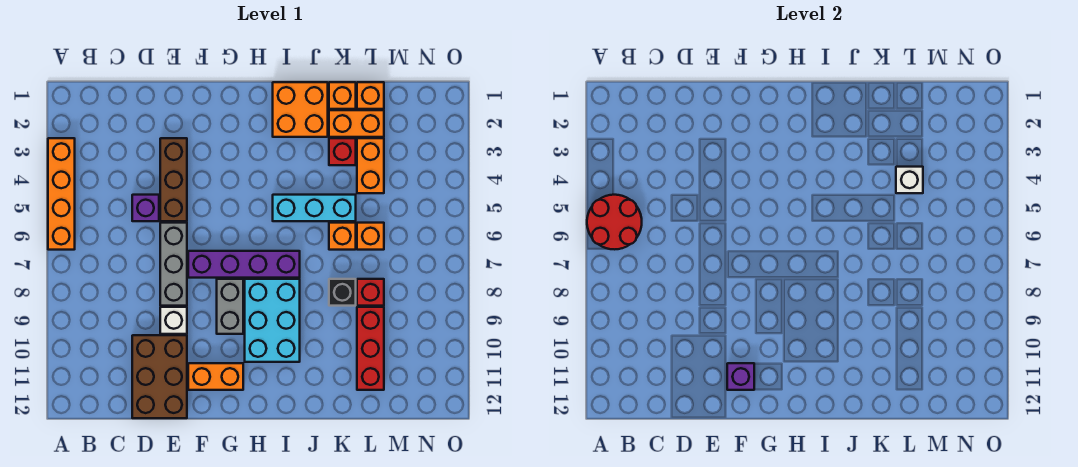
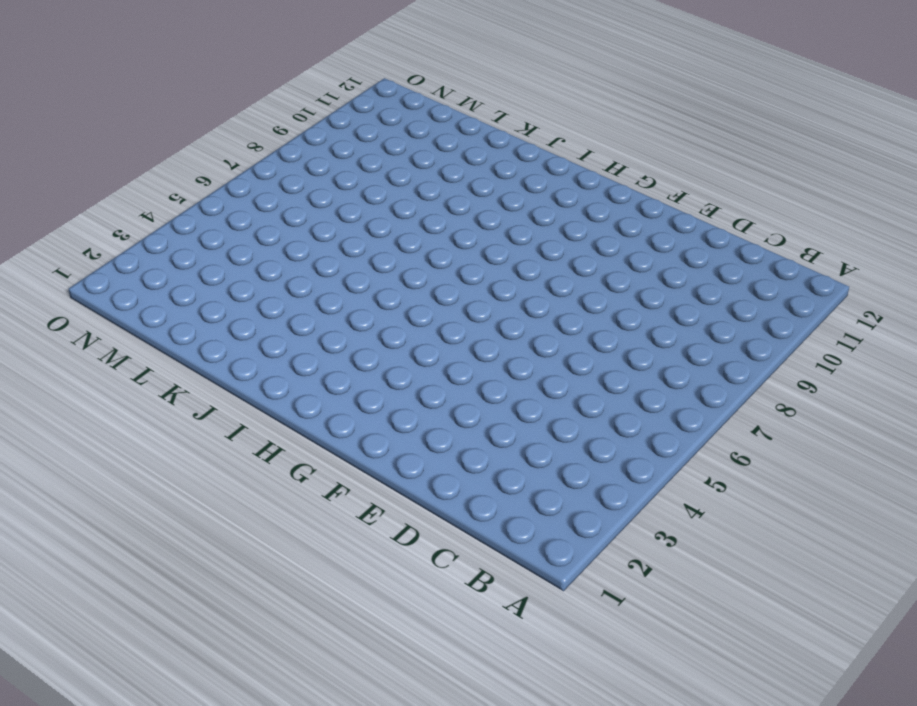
none -> orange brick A3:A6 level 1
none -> purple brick D5 level 1
none -> brown brick D10:E12 level 1

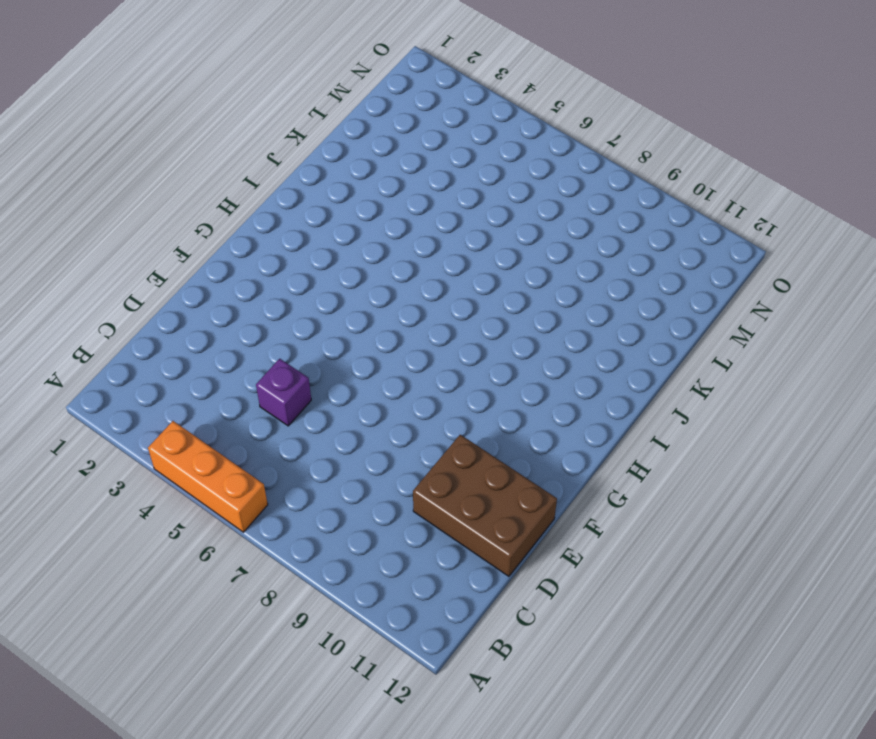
orange brick A4:A6 level 1 -> orange brick A3:A6 level 1
none -> brown brick E3:E5 level 1
none -> grey brick E6:E8 level 1
none -> white brick E9 level 1

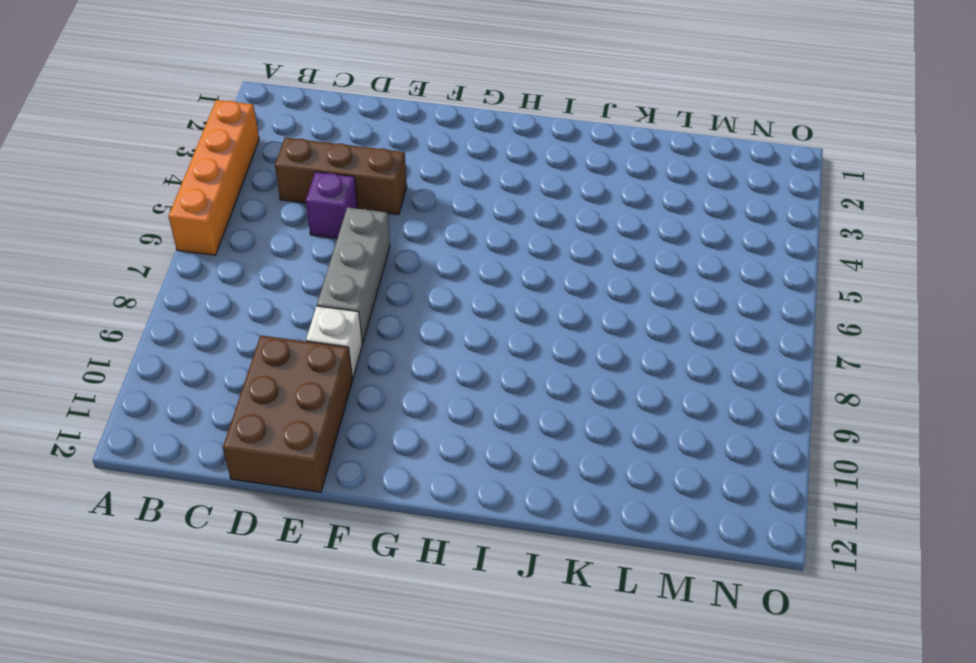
brown brick C4:E4 level 1 -> brown brick E3:E5 level 1
none -> purple brick F7:I7 level 1
none -> orange brick F11:G11 level 1
none -> grey brick G8:G9 level 1

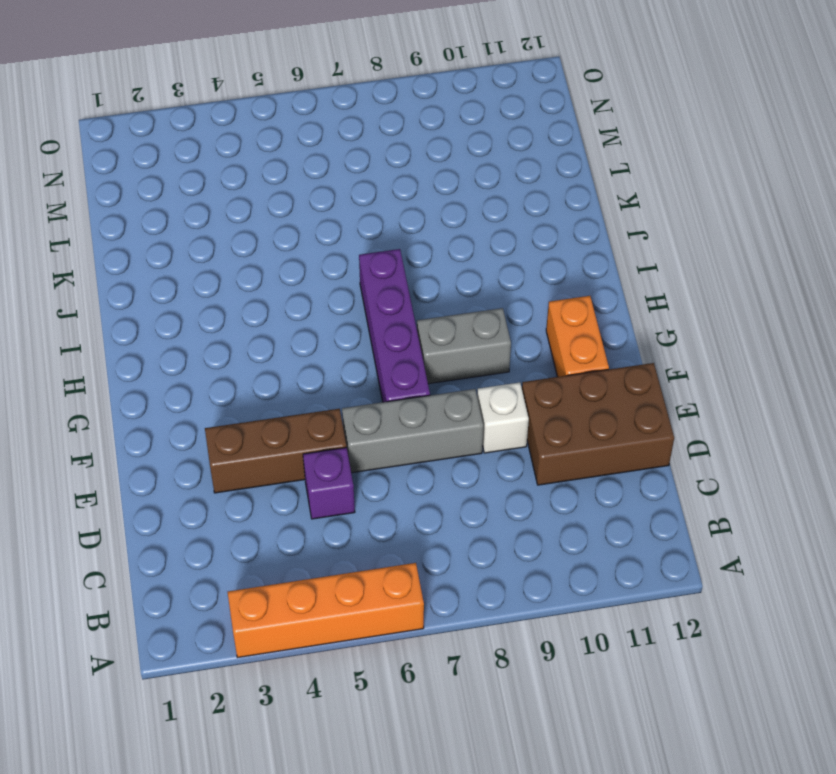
none -> cyan brick H8:I10 level 1
none -> orange brick I1:J2 level 1
none -> cyan brick I5:K5 level 1

